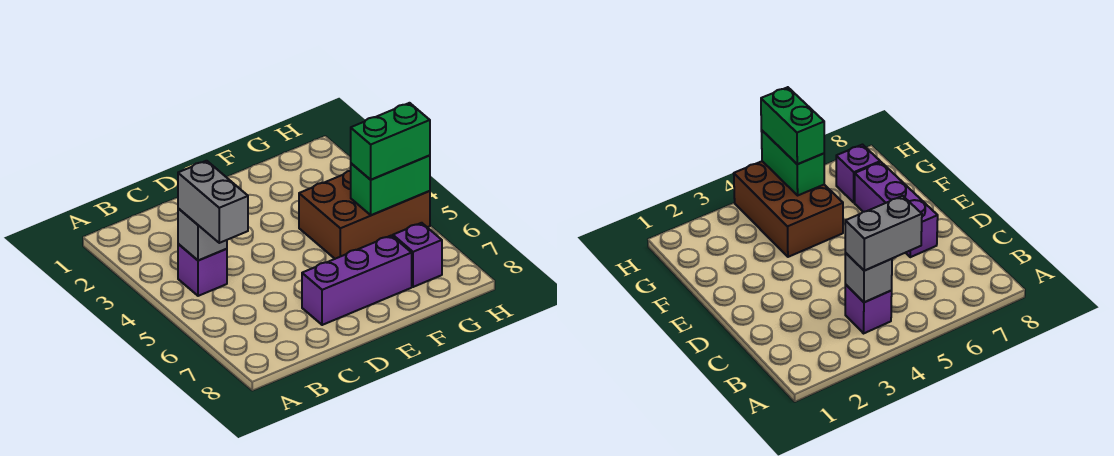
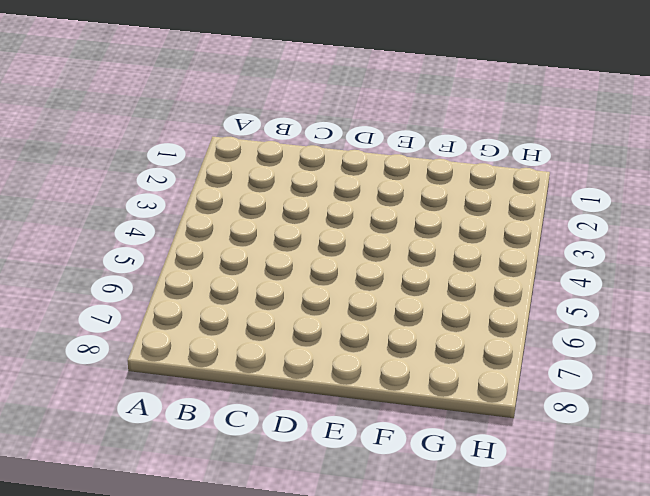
none -> purple brick B4 level 1
none -> purple brick D7:F7 level 1

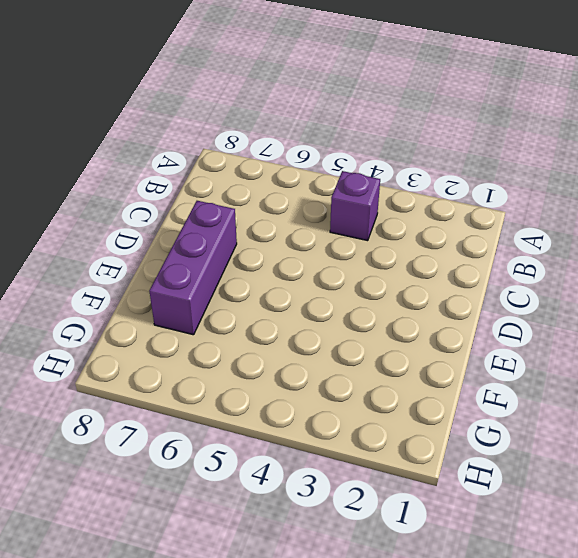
none -> brown brick F4:H5 level 1
none -> purple brick G7 level 1

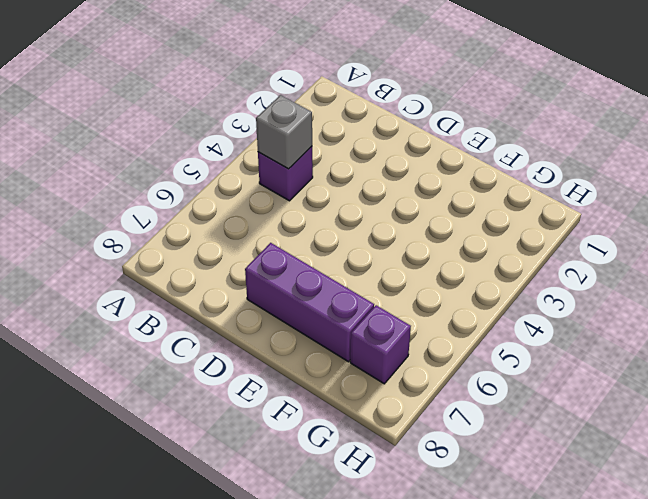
none -> brown brick F4:H5 level 1
none -> green brick G5:H5 level 2

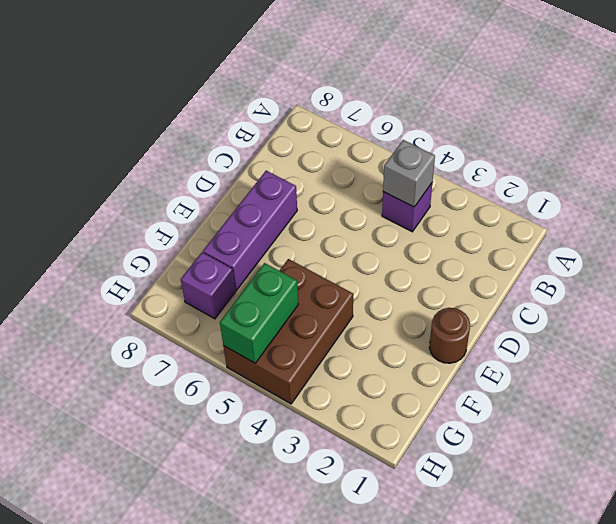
brown round brick E1 level 1 -> none
none -> grey brick B4:B5 level 3
none -> green brick G5:H5 level 3

